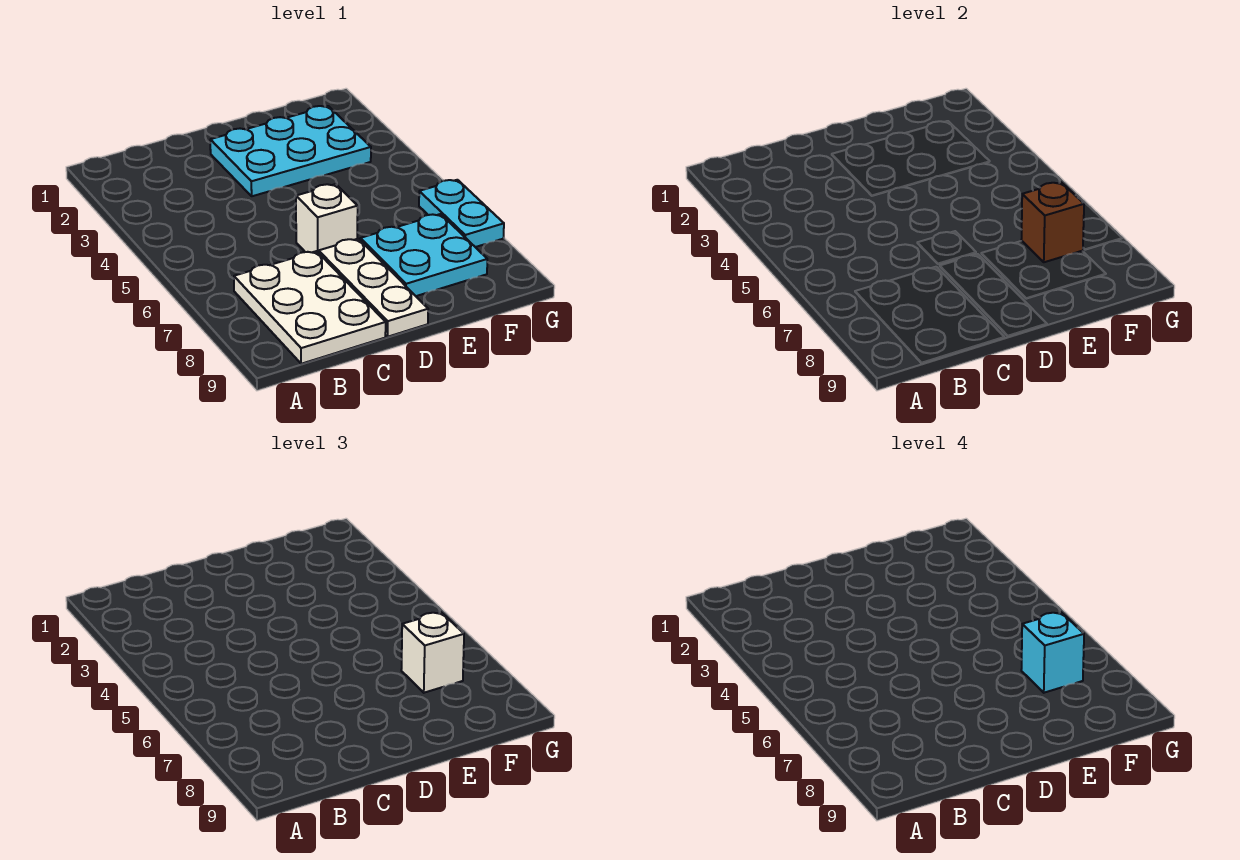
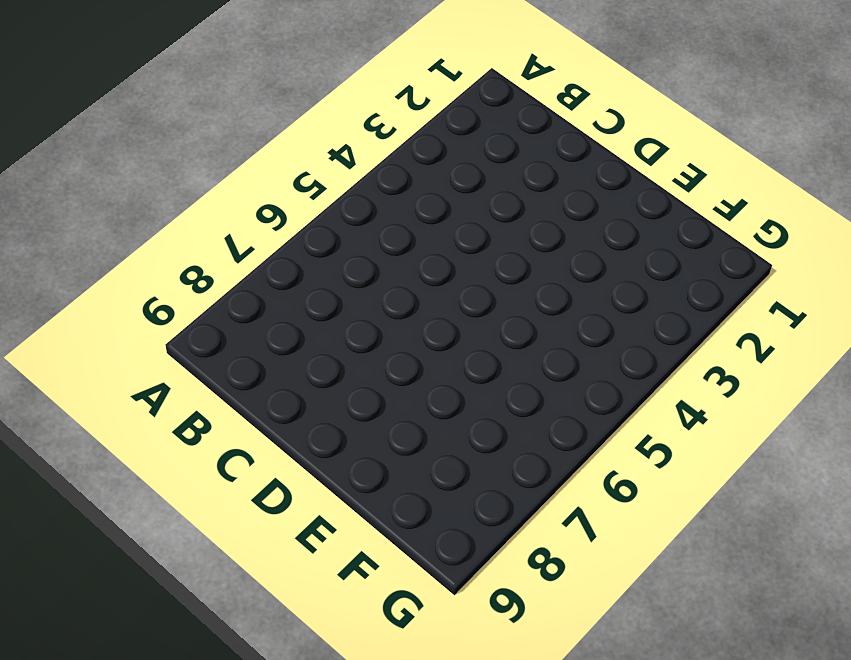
none -> white plate B7:C9 level 1
none -> cyan plate D2:F3 level 1

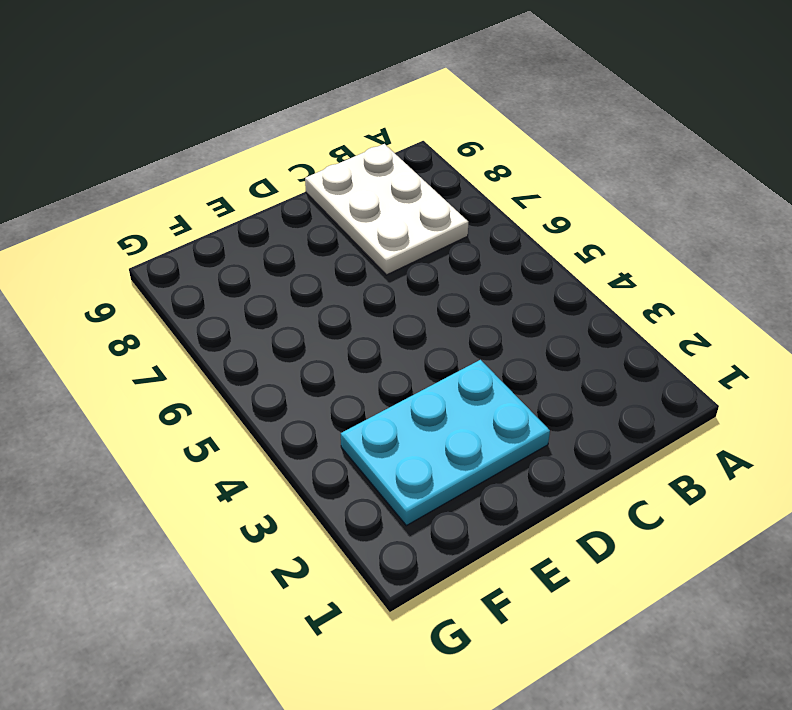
none -> white brick D6 level 1
none -> white plate D7:D9 level 1

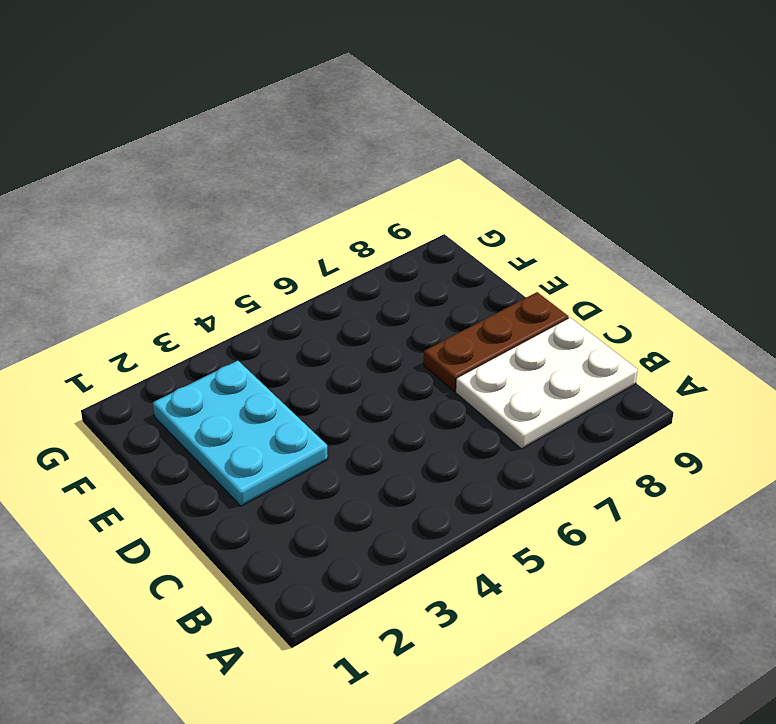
brown plate D7:D9 level 1 -> white plate D7:D9 level 1
none -> white brick D6 level 1
none -> cyan plate E7:F8 level 1

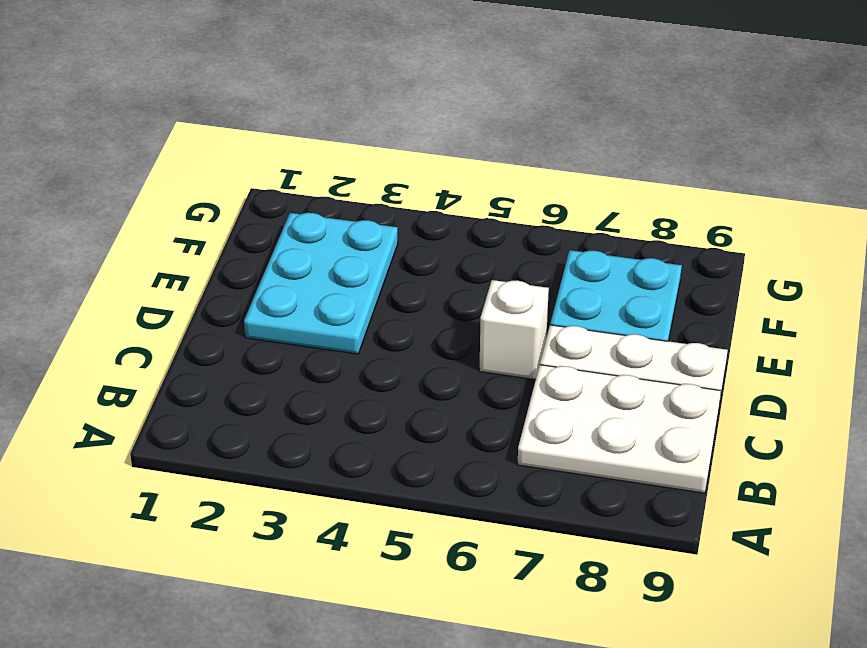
none -> cyan plate G6:G7 level 1
none -> brown brick F7 level 2

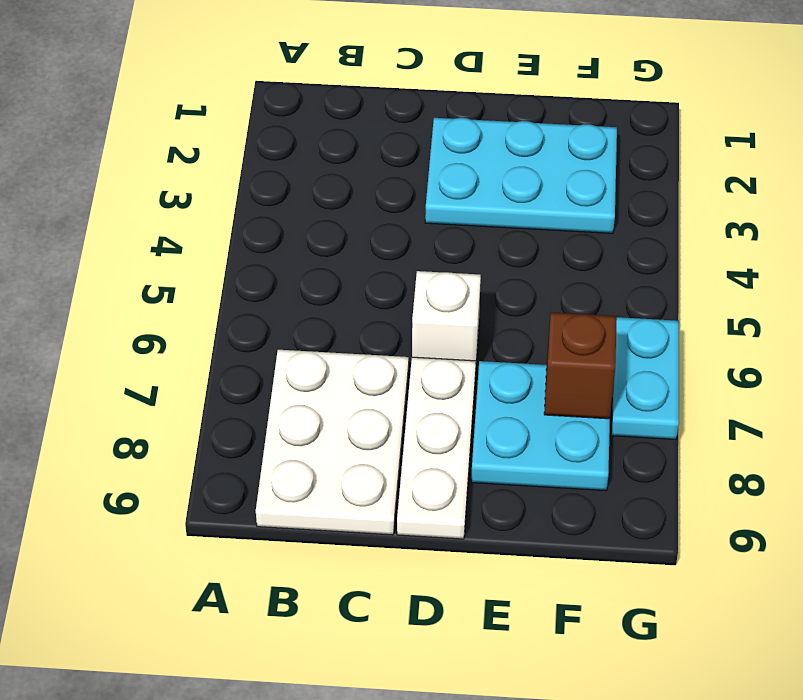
none -> white brick F7 level 3
none -> cyan brick F7 level 4

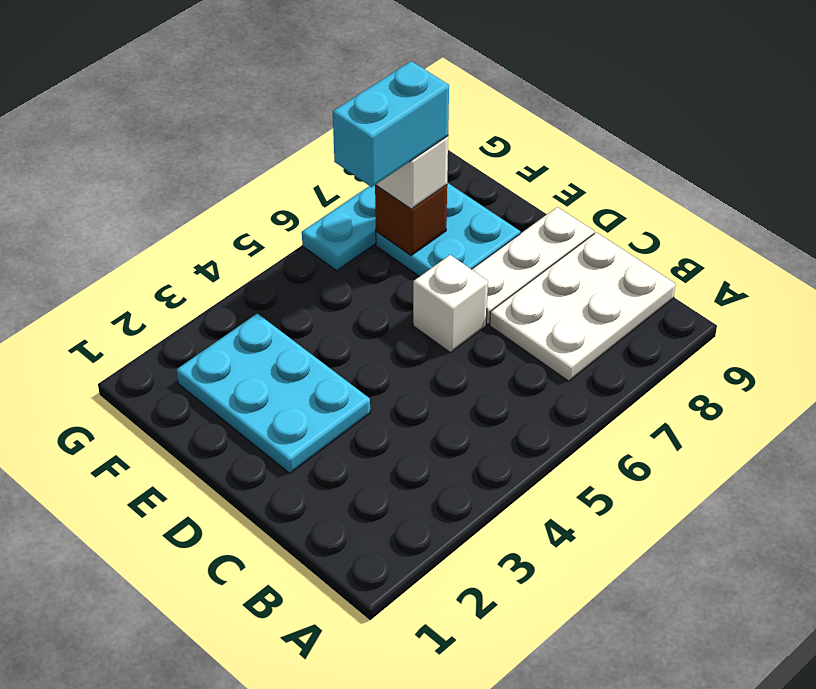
cyan brick F6:F7 level 4 -> cyan brick F7 level 4

